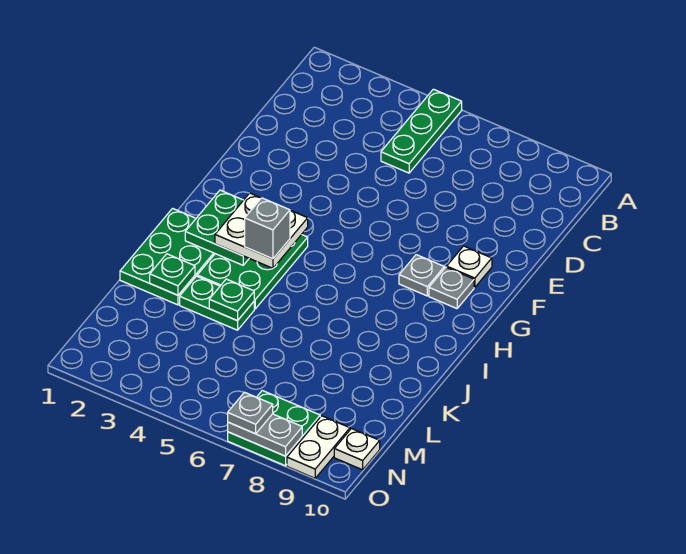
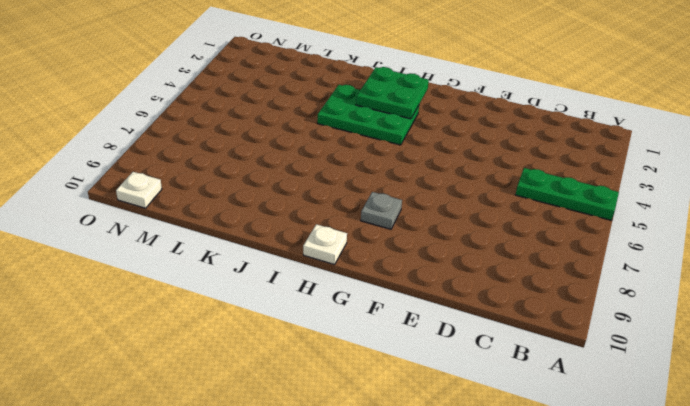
white plate H10 level 1 -> white plate F9 level 1
none -> grey plate G9 level 1
none -> green plate I1:K2 level 1
none -> green plate K3:K4 level 1

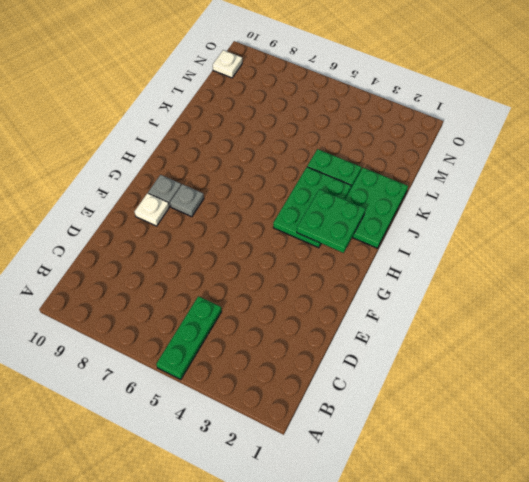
none -> green plate N7:O8 level 1
none -> white plate N9:O9 level 1
none -> green plate K2 level 2

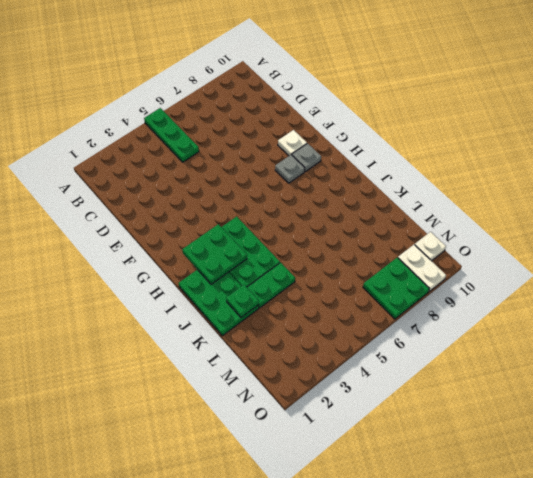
none -> green plate K4 level 2
none -> grey plate O7:O8 level 2
none -> white plate H3:I4 level 3

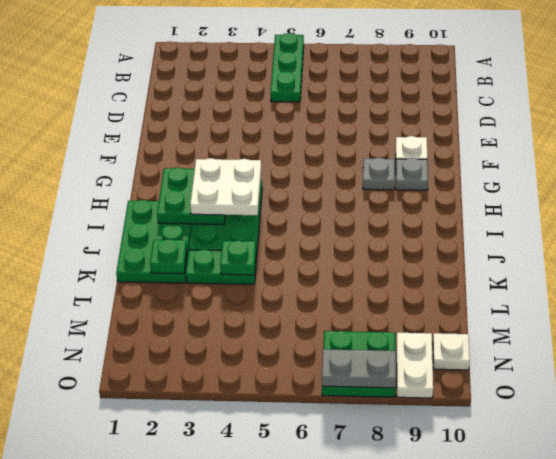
none -> grey plate O7 level 3
none -> grey brick I4 level 4

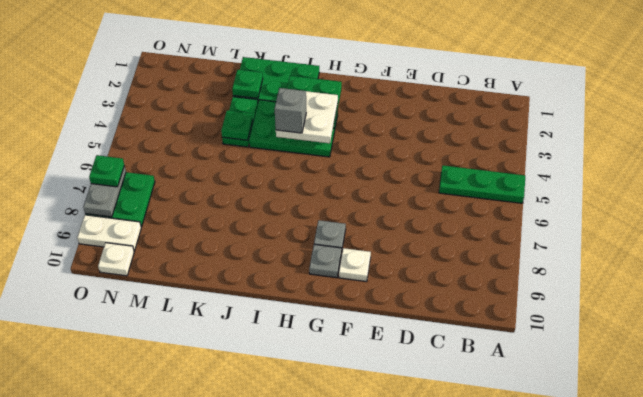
green plate O7 level 3 -> grey plate O7 level 3

